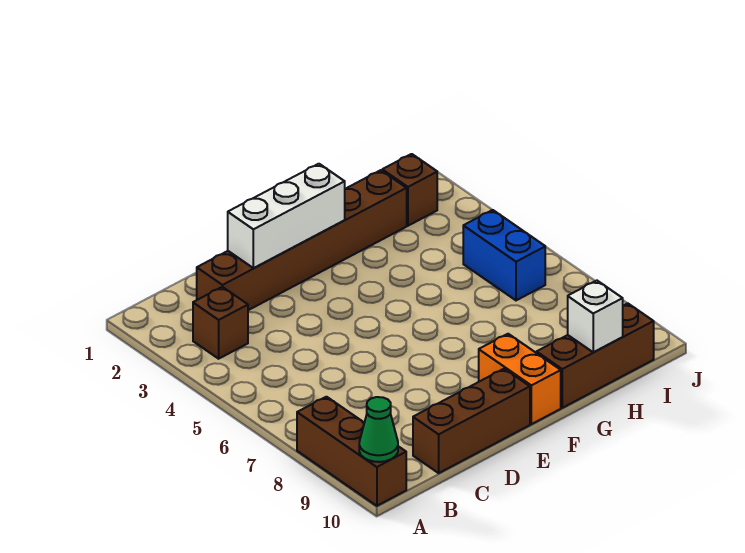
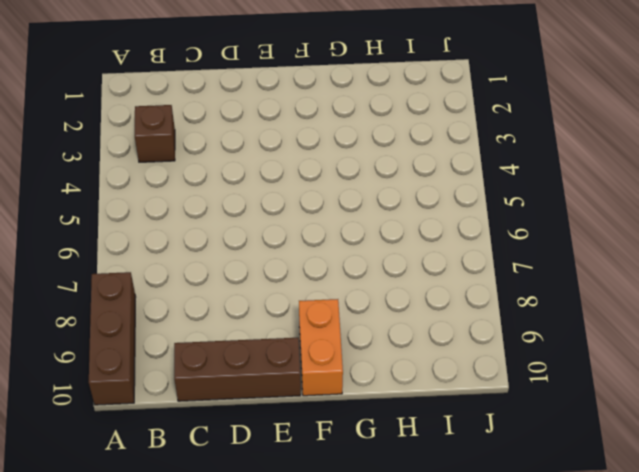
none -> brown brick C2:H2 level 1
none -> brown brick G10:I10 level 1

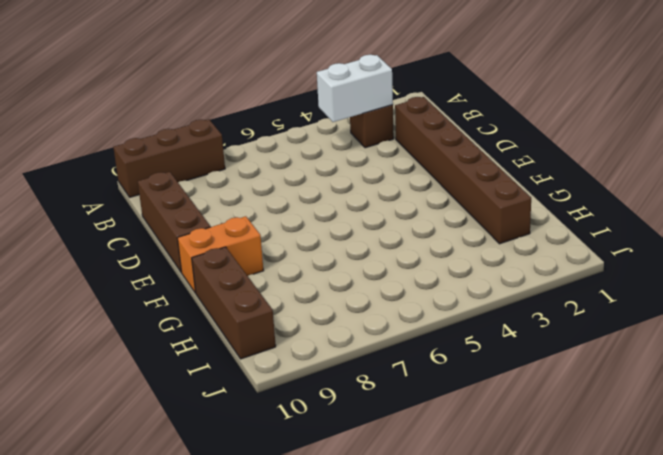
white brick B3:B4 level 2 -> none
none -> brown brick I2 level 1
none -> blue brick I5:I6 level 1

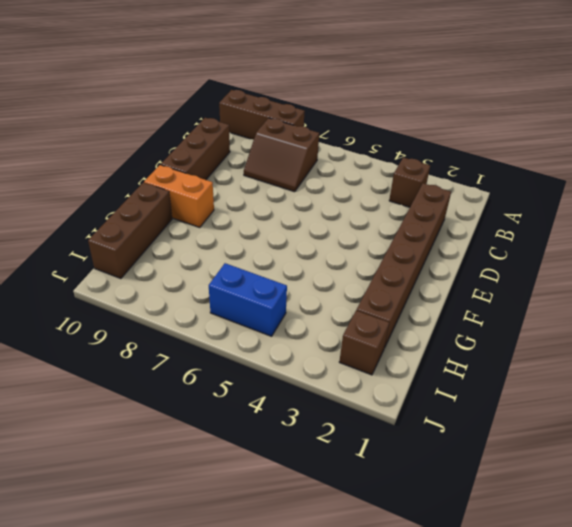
brown slope B7:C8 level 1 top B -> none
none -> green cone A10 level 2
none -> white brick D2:F2 level 2

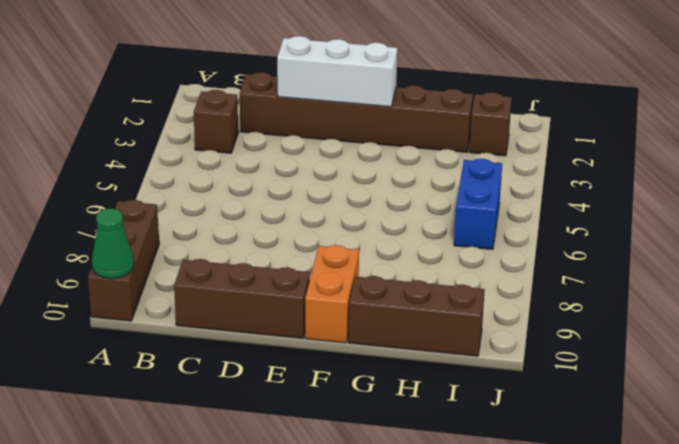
none -> white brick H10 level 2

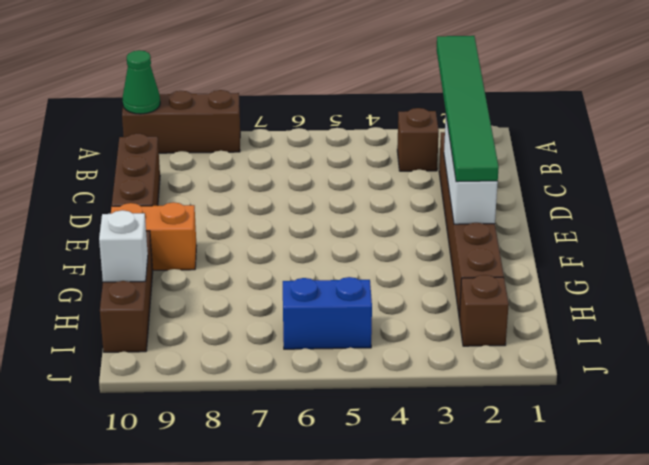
green tile A2:F2 level 3 -> none

